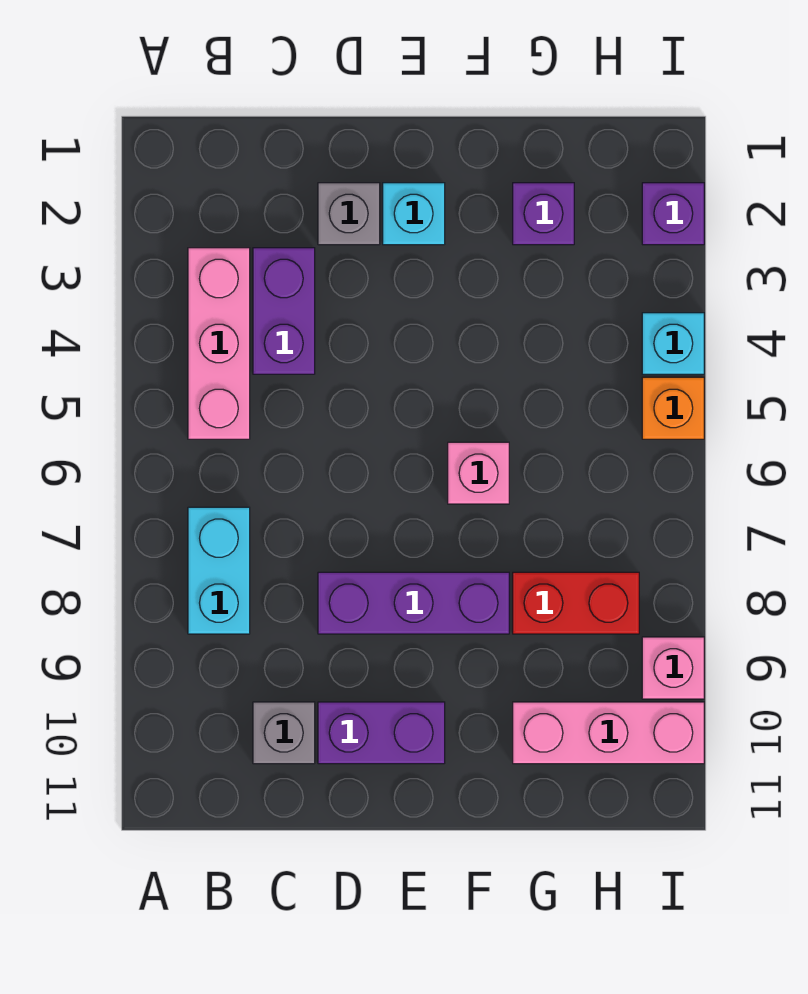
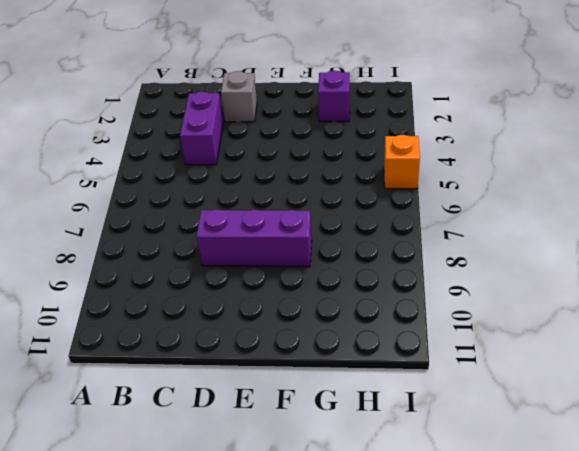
none -> pink brick B3:B5 level 1
none -> cyan brick B7:B8 level 1
none -> grey brick C10 level 1

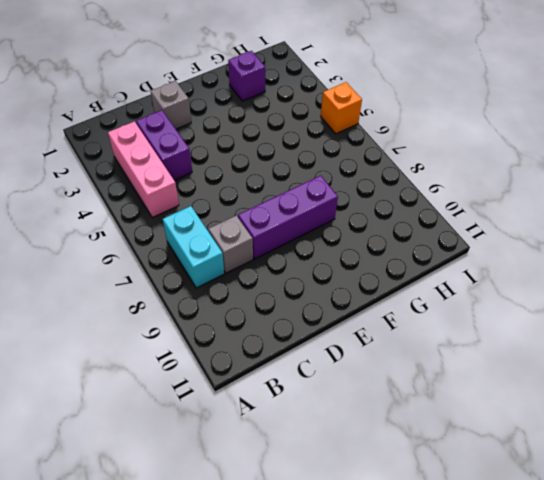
grey brick C8 level 1 -> grey brick C10 level 1
none -> purple brick D10:E10 level 1
none -> cyan brick E2 level 1
none -> pink brick F6 level 1

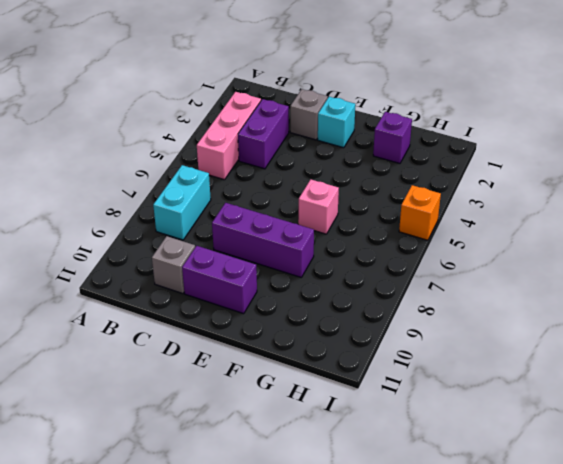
none -> red brick G8:H8 level 1
none -> pink brick G10:I10 level 1
none -> purple brick I2 level 1

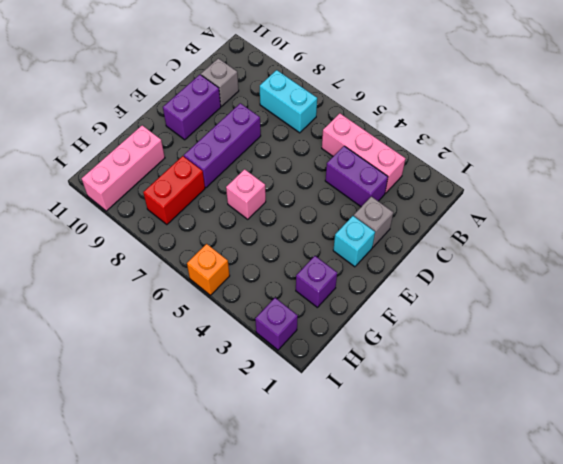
none -> cyan brick I4 level 1
none -> pink brick I9 level 1

